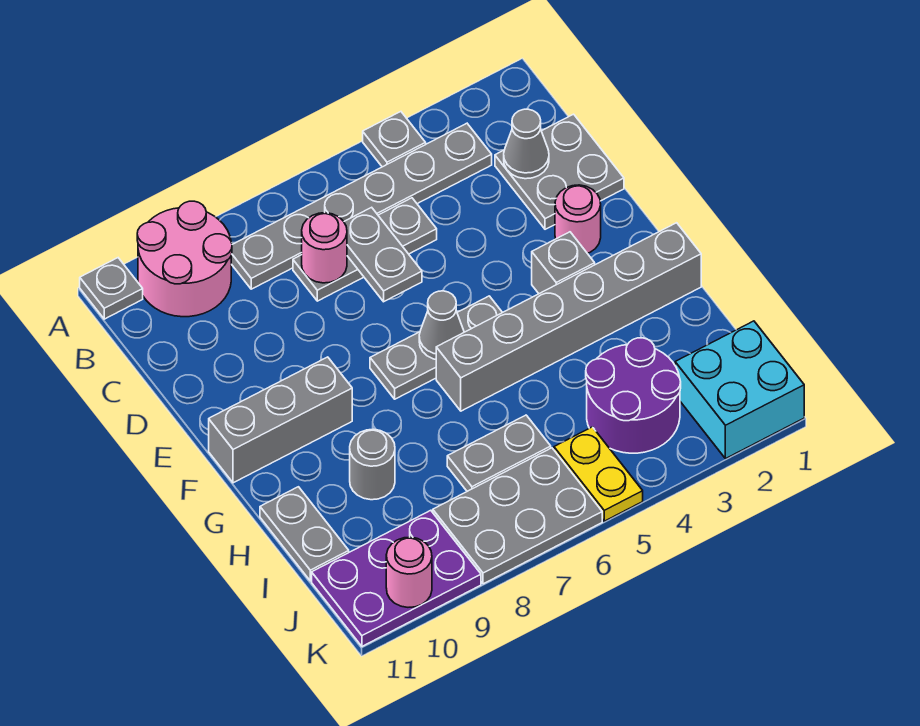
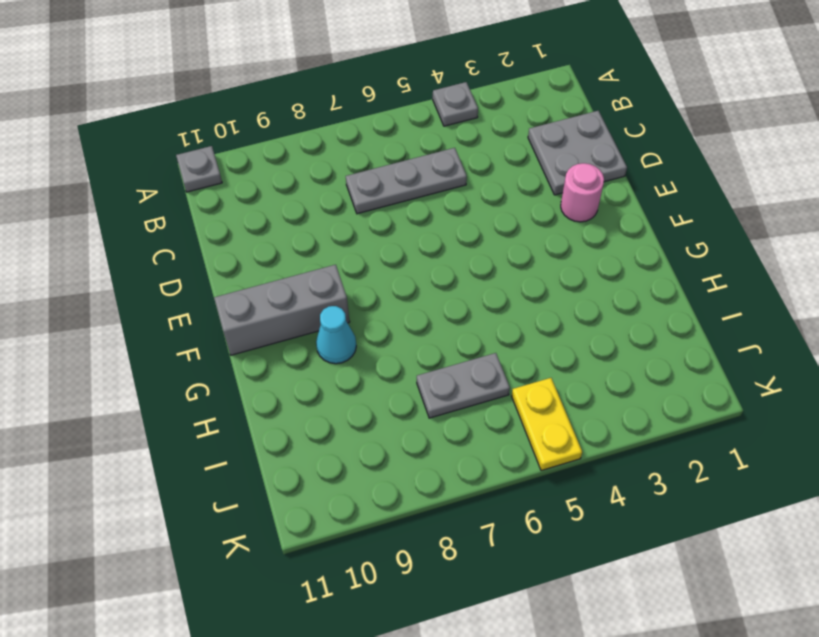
cyan cone G9 level 1 -> none
none -> pink round brick A9:B10 level 1
none -> grey plate B3:B8 level 1
none -> grey brick F3 level 1

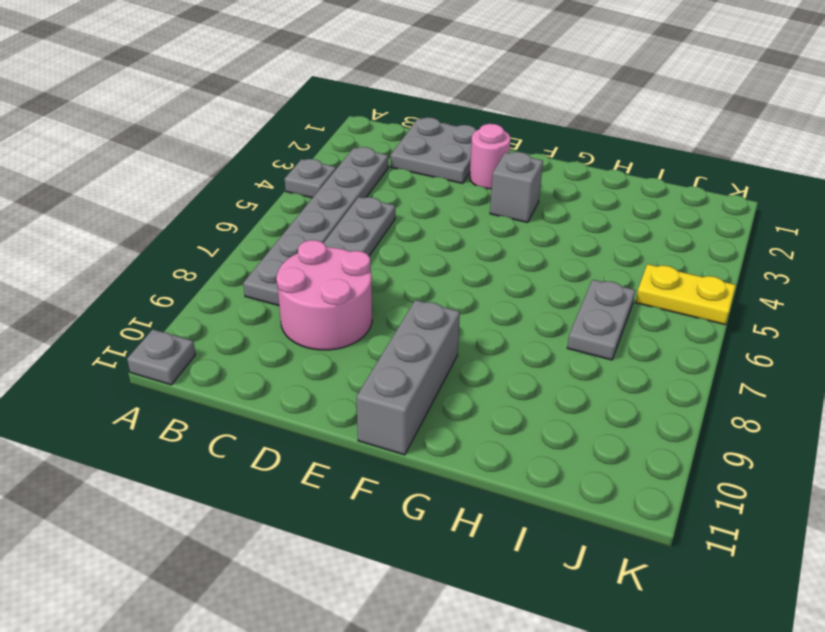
pink round brick C8:D9 level 1 -> pink round brick A9:B10 level 1
none -> grey plate F5:F7 level 1
none -> grey brick G1:G6 level 1
none -> grey round brick H9 level 1

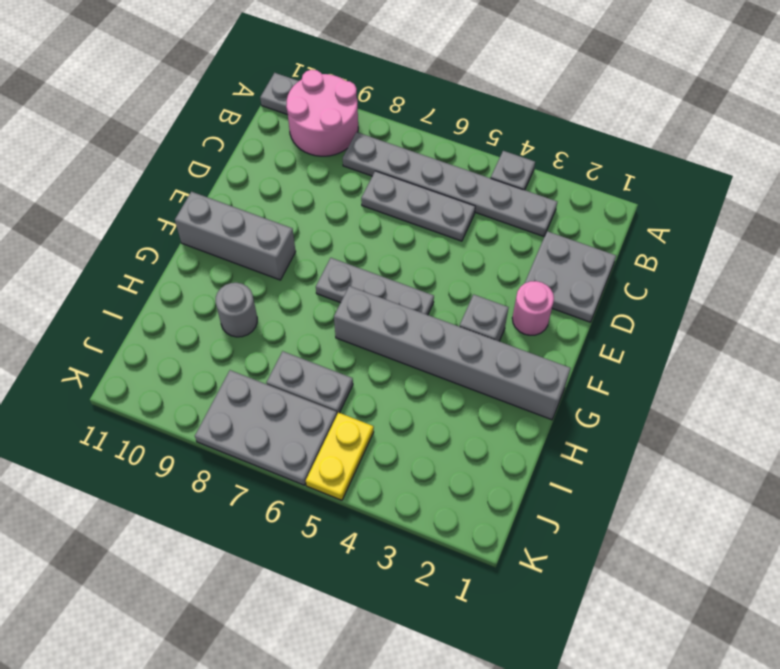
none -> grey plate H11:I11 level 1
none -> purple round brick I3:J4 level 1
none -> cyan brick J1:K2 level 1

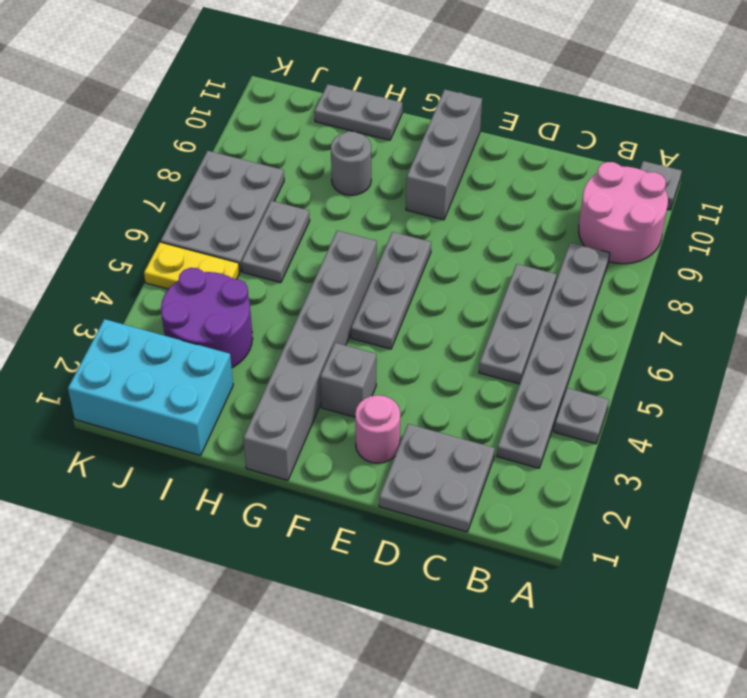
cyan brick I1:K2 level 1 -> cyan brick J1:K2 level 1
none -> purple plate J9:K11 level 1
none -> grey cone C2 level 2
none -> grey plate C6:D6 level 2

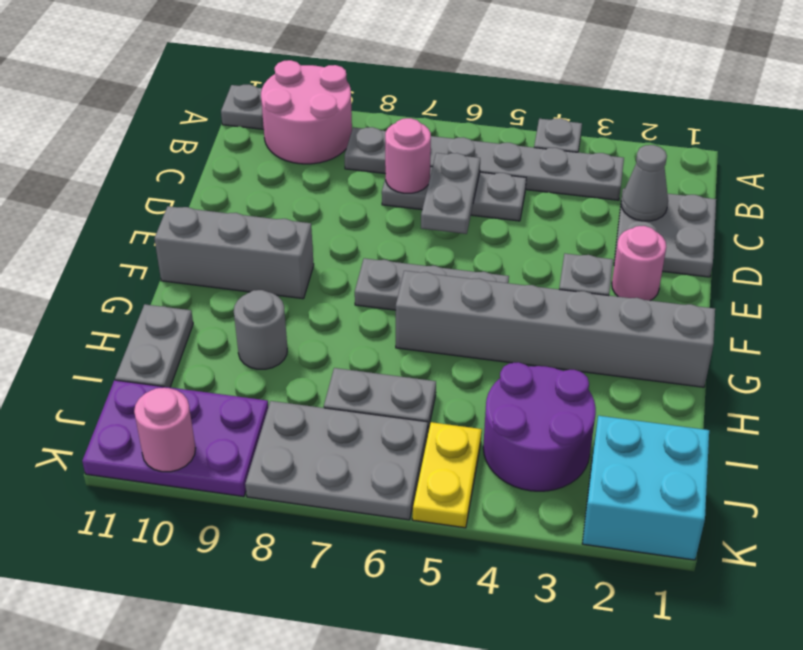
none -> grey cone F6 level 2

